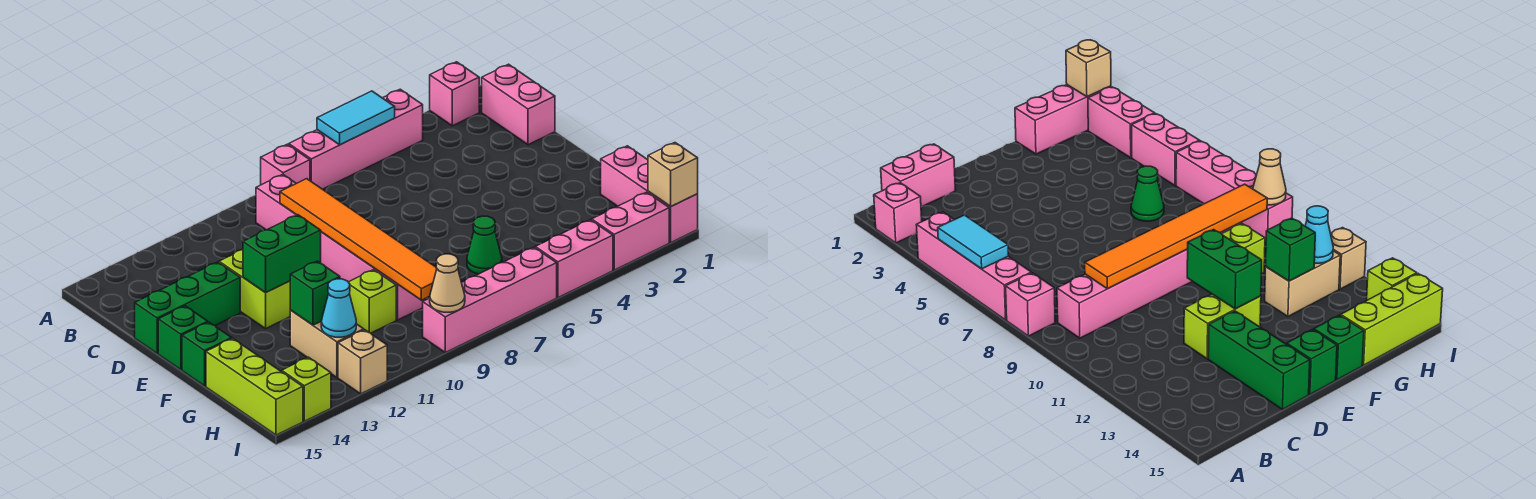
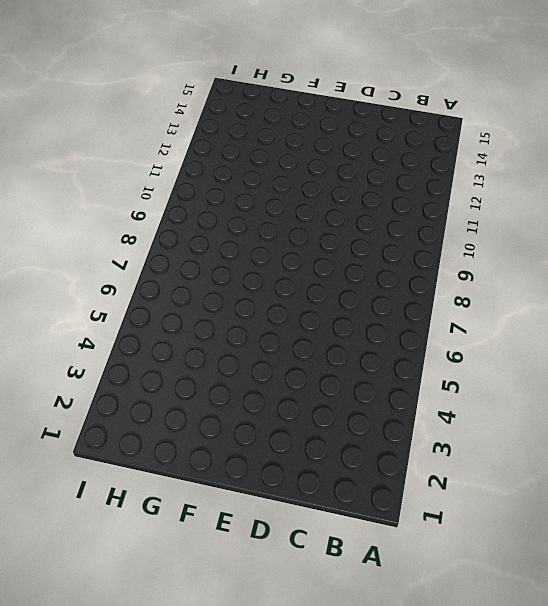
none -> pink brick A2 level 1
none -> pink brick A4:A7 level 1
none -> pink brick A8 level 1

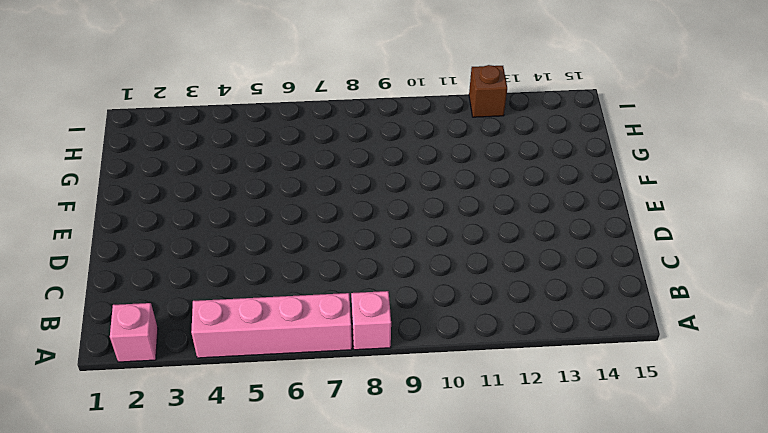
brown brick I12 level 1 -> tan brick I12 level 1
none -> pink brick B1:C1 level 1
none -> pink brick B9:G9 level 1
none -> lime brick D12:E12 level 1

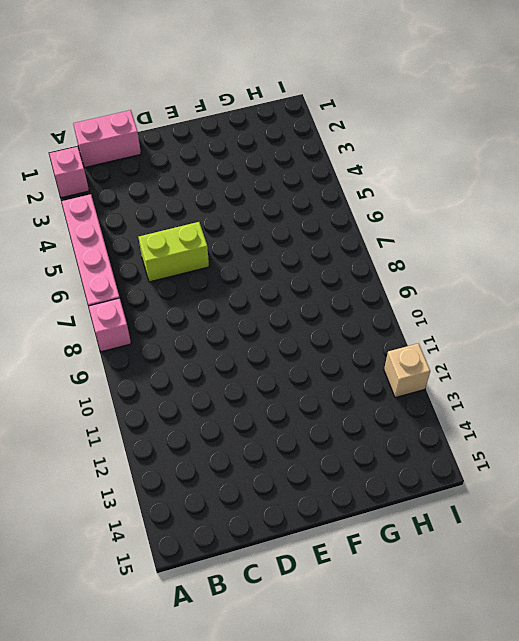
lime brick C6:D6 level 1 -> lime brick D12:E12 level 1
none -> pink brick B9:G9 level 1
none -> green brick D13:D15 level 1
none -> green brick E15 level 1

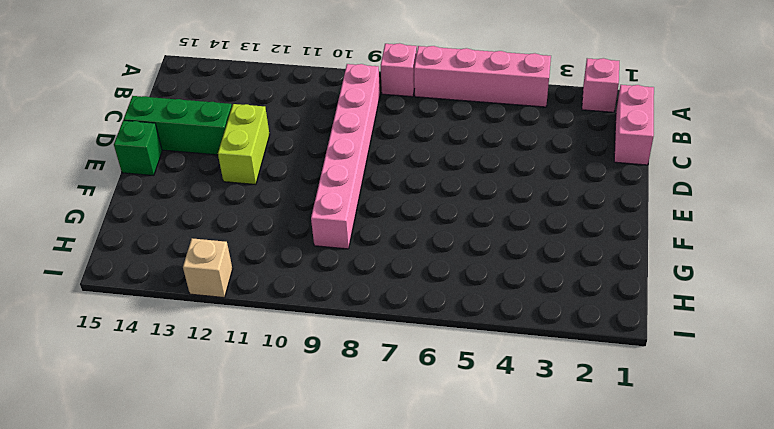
none -> green brick F15 level 1
none -> pink brick G1:I1 level 1
none -> green cone G6 level 1

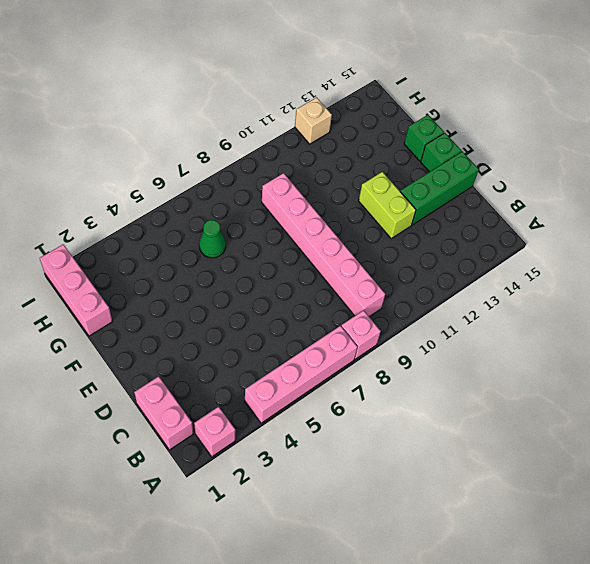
none -> lime brick G10 level 1
none -> tan brick G12:H12 level 1
none -> lime brick G15:I15 level 1

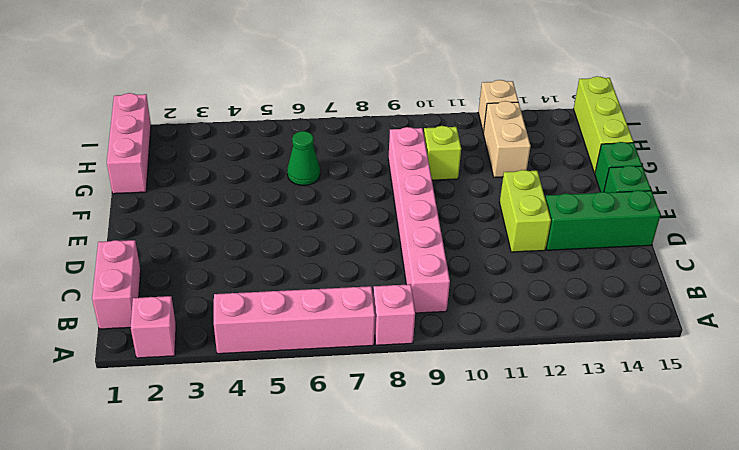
none -> pink brick I2:I3 level 1
none -> pink brick I4:I5 level 1
none -> pink brick I6:I9 level 1

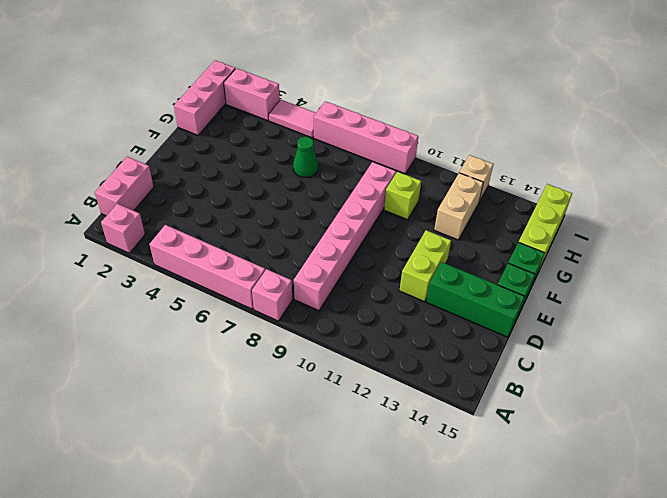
pink tile I4:I5 level 1 -> pink brick I4:I5 level 1
none -> lime brick I14 level 1
none -> cyan tile A5:A6 level 2
none -> orange tile C9:H9 level 2

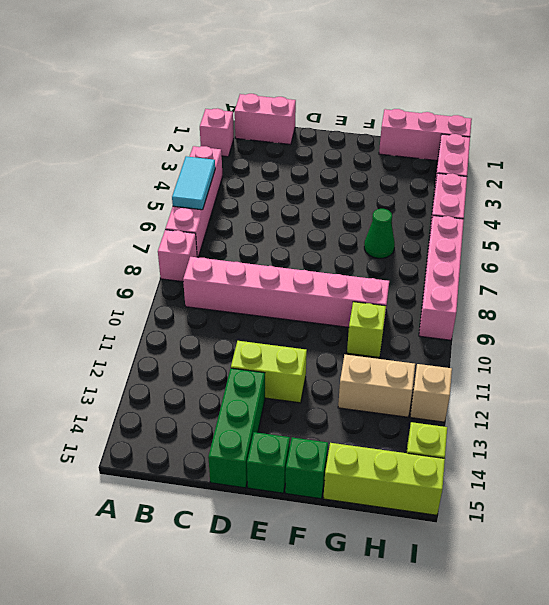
none -> orange tile C9:H9 level 2
none -> green brick E11:E12 level 2
none -> green brick G12 level 2

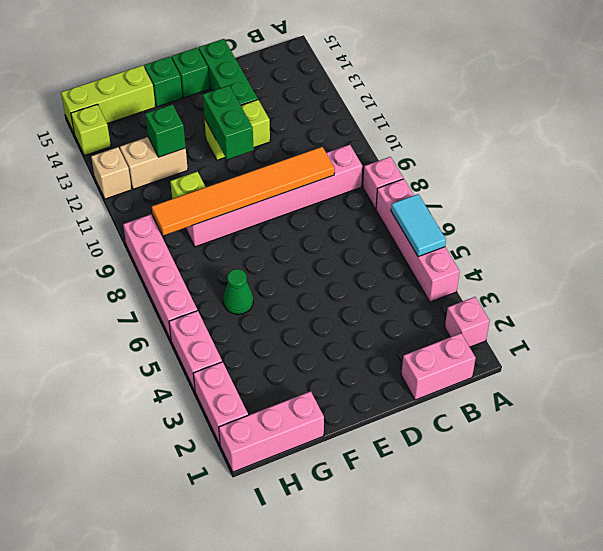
none -> cyan cone H12 level 2
none -> tan brick I1 level 2
none -> tan cone I9 level 2

